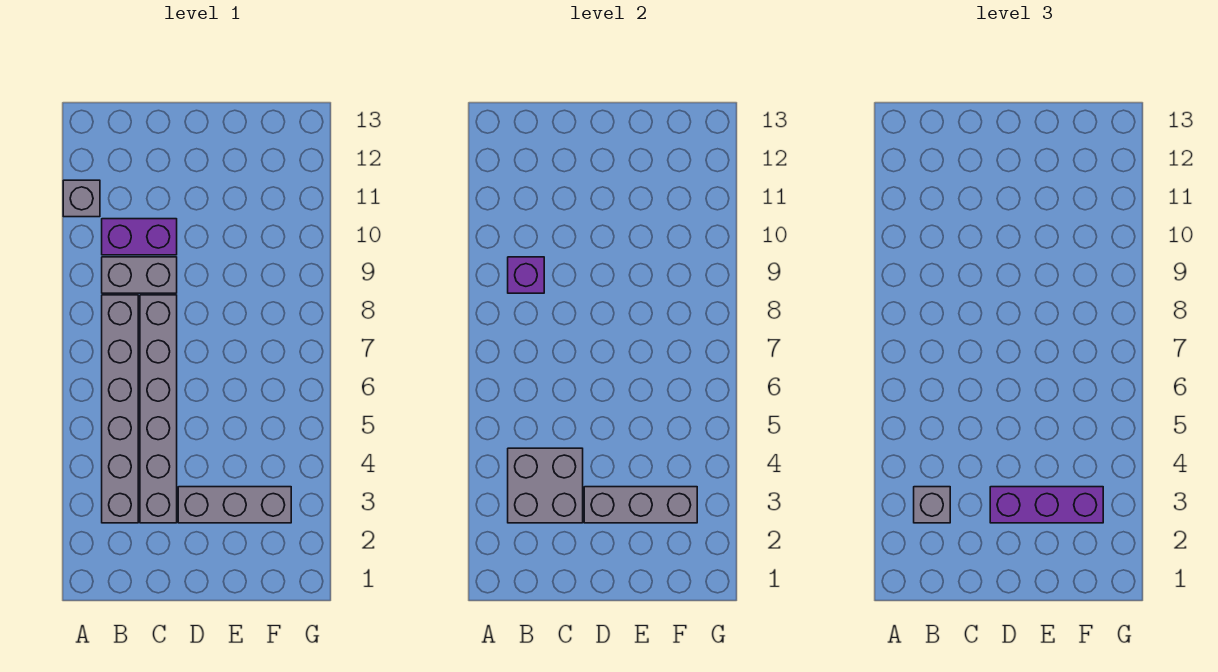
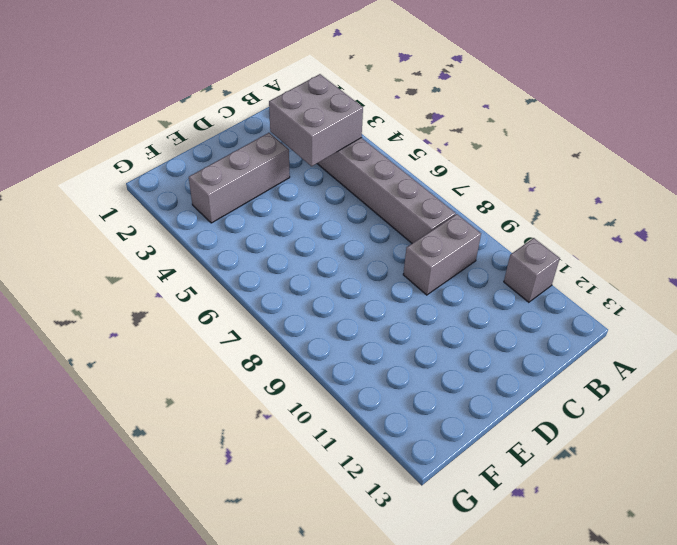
none -> purple brick B10:C10 level 1
none -> grey brick C3:C8 level 1

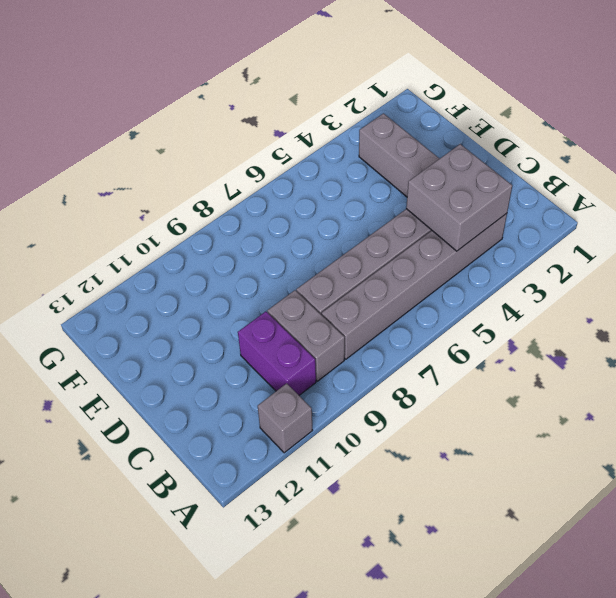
none -> purple brick B9 level 2
none -> grey brick D3:F3 level 2

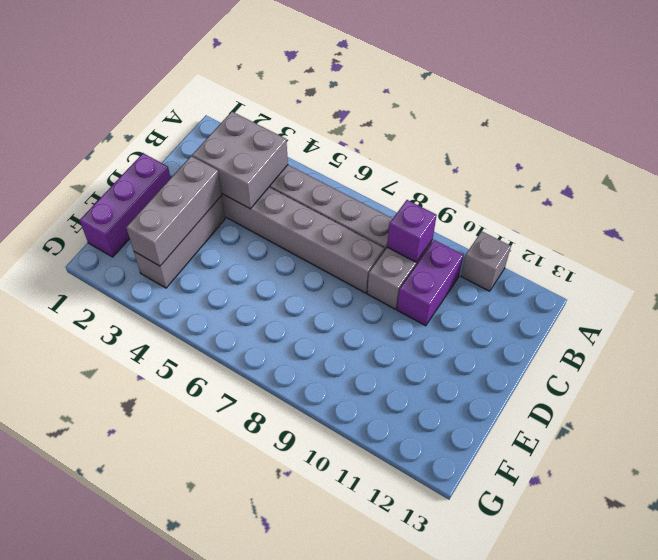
purple brick D1:F1 level 1 -> purple brick D3:F3 level 3
none -> grey brick B3 level 3

